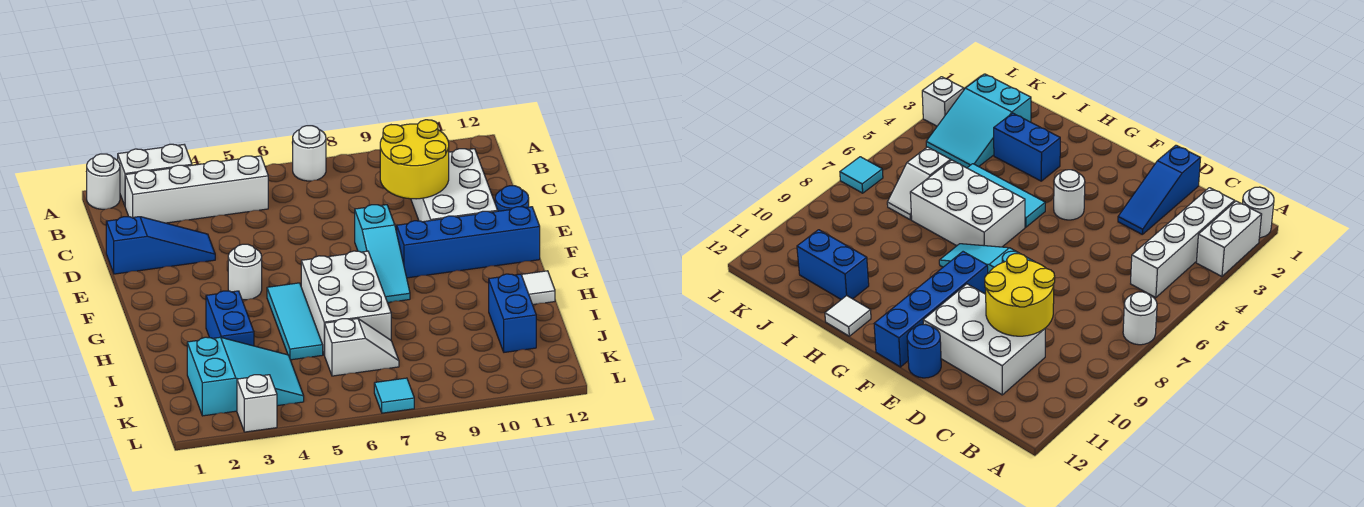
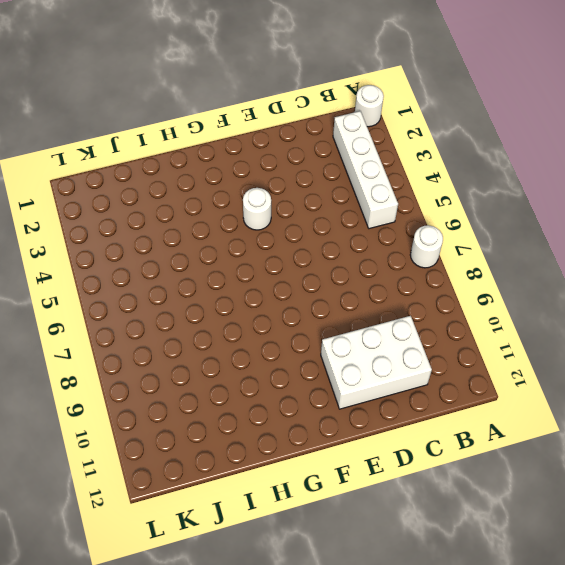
none -> white brick A2:A3 level 1
none -> blue slope D1:D3 level 1 top 1
none -> cyan slope E8:G8 level 1 top E

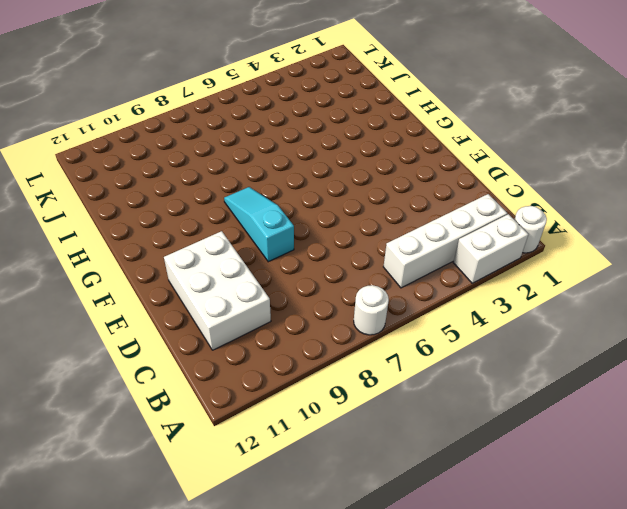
none -> blue slope D1:D3 level 1 top 1
none -> blue round brick E12 level 1
none -> white round brick F4 level 1

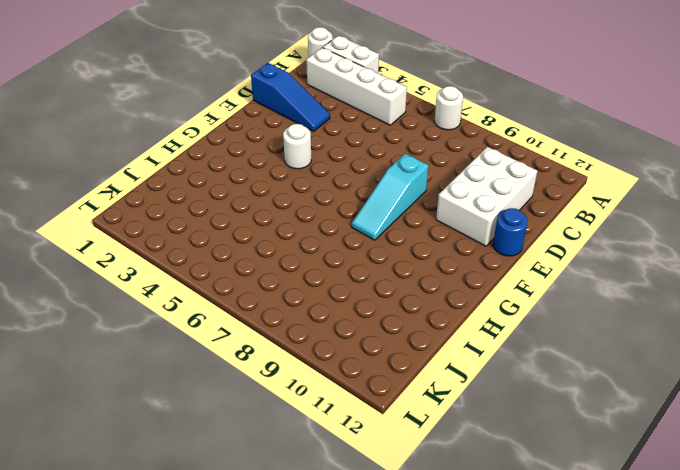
none -> blue brick F9:F12 level 1
none -> cyan tile G5:I5 level 1
none -> white brick G6:I7 level 1

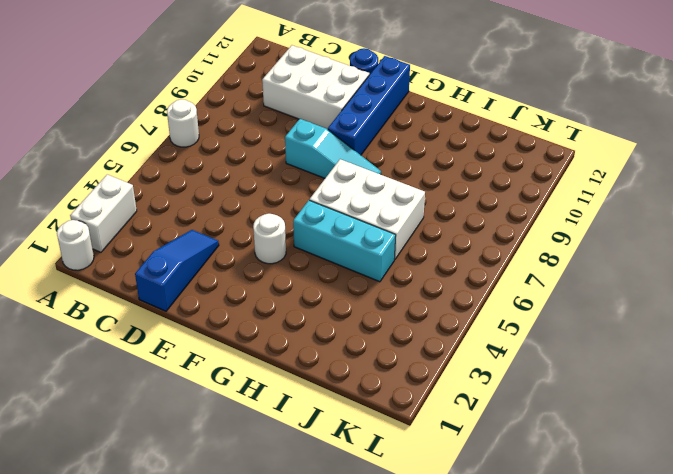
cyan brick G5:I5 level 1 -> cyan tile G5:I5 level 1
none -> white brick B2:B5 level 1
none -> blue brick H3:I3 level 1
none -> white tile H12 level 1

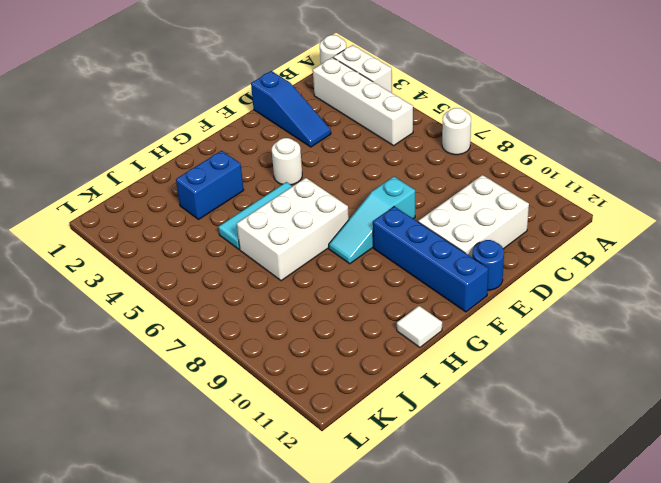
none -> blue brick I11:J11 level 1
none -> cyan slope J2:K4 level 1 top 2
none -> white slope J6:J7 level 1 top 6

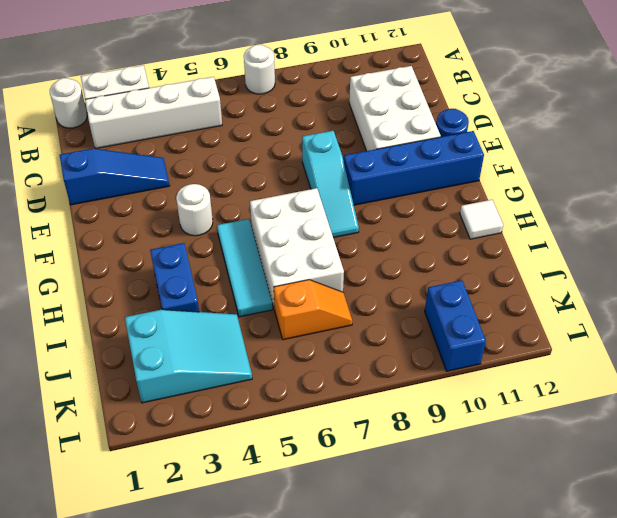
orange slope J6:J7 level 1 top 6 -> white slope J6:J7 level 1 top 6
blue brick K10:L10 level 1 -> blue brick I11:J11 level 1
none -> white brick L3 level 1
none -> cyan tile L7 level 1
none -> yellow round brick C9:D10 level 2

